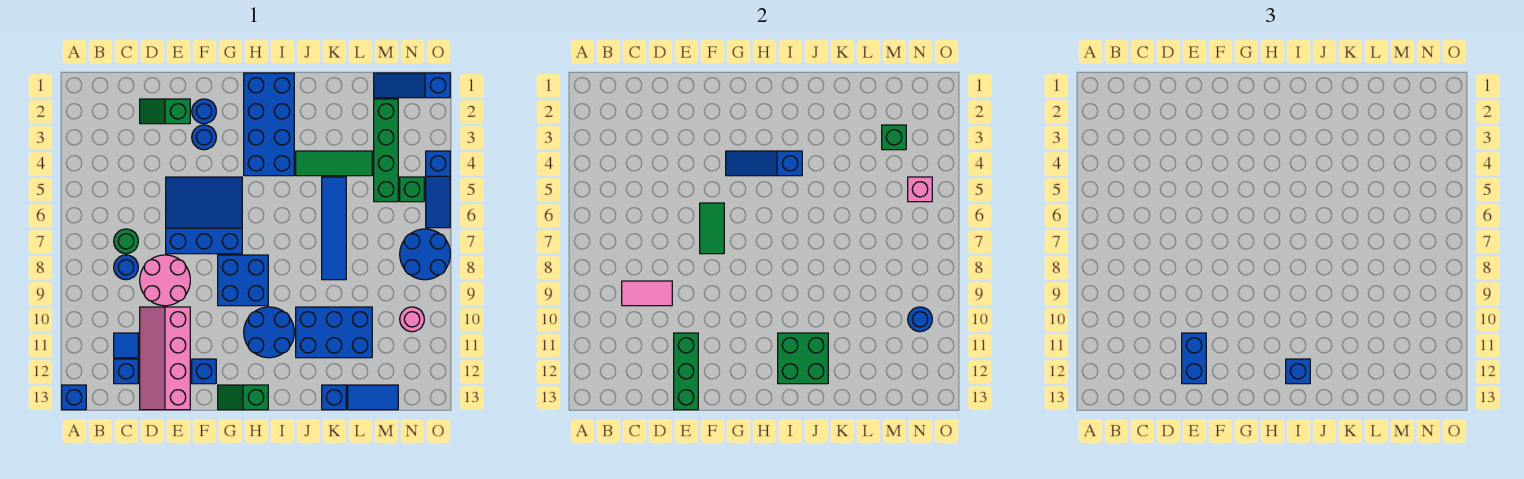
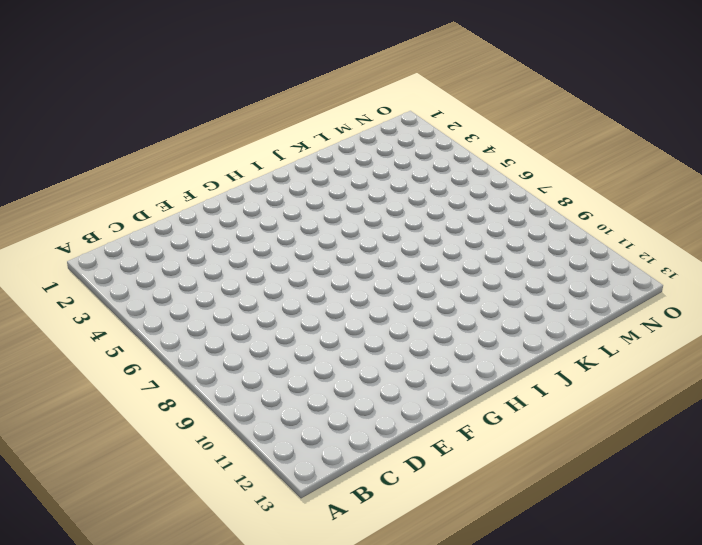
none -> blue brick A13 level 1
none -> green round brick C7 level 1
none -> blue round brick C8 level 1
none -> blue tile C11 level 1

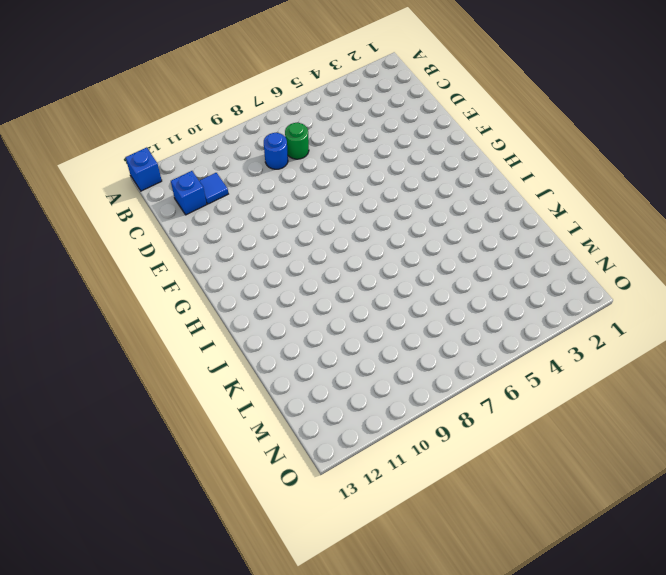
none -> green slope D2:E2 level 1 top E
none -> pink round brick D8:E9 level 1
none -> pink slope D10:E13 level 1 top E
none -> blue slope E5:G7 level 1 top 7

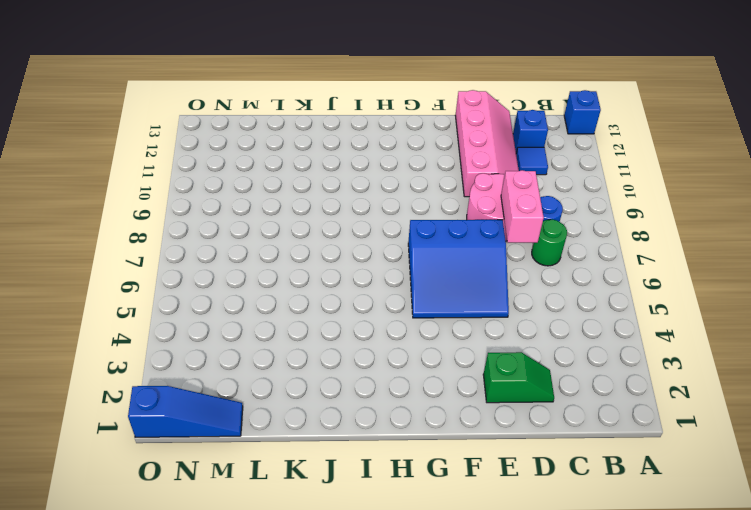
pink brick D7:D8 level 2 -> none
none -> blue round brick F2 level 1
none -> blue round brick F3 level 1
none -> blue brick F12 level 1
none -> blue brick G8:H9 level 1

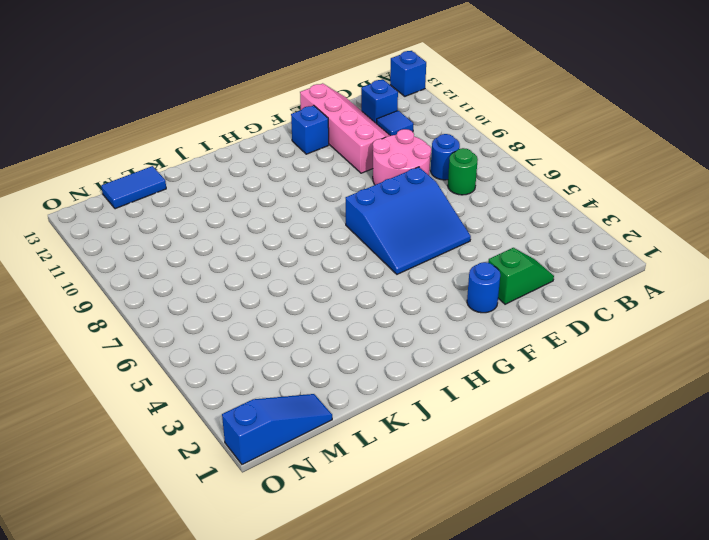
none -> blue round brick F3 level 1
none -> blue brick G8:H9 level 1
none -> green slope G13:H13 level 1 top H
none -> blue brick H1:I4 level 1

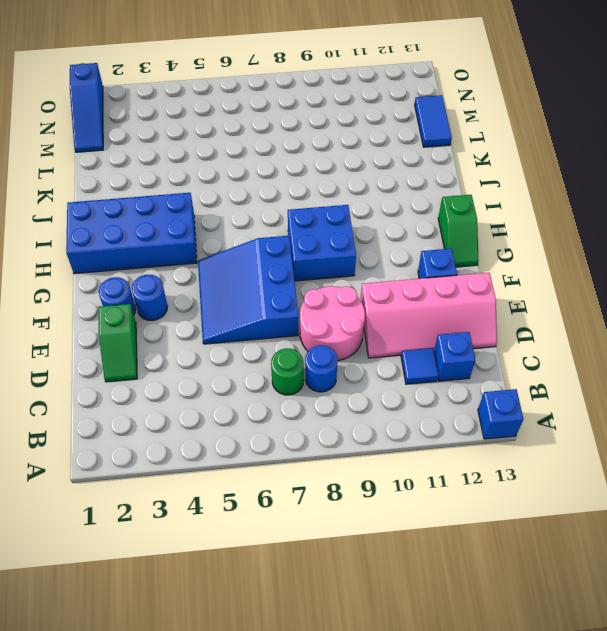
none -> blue round brick H10:I11 level 1
none -> green tile J4:L4 level 1
none -> blue brick J10:L11 level 1
none -> blue tile K5:K8 level 1

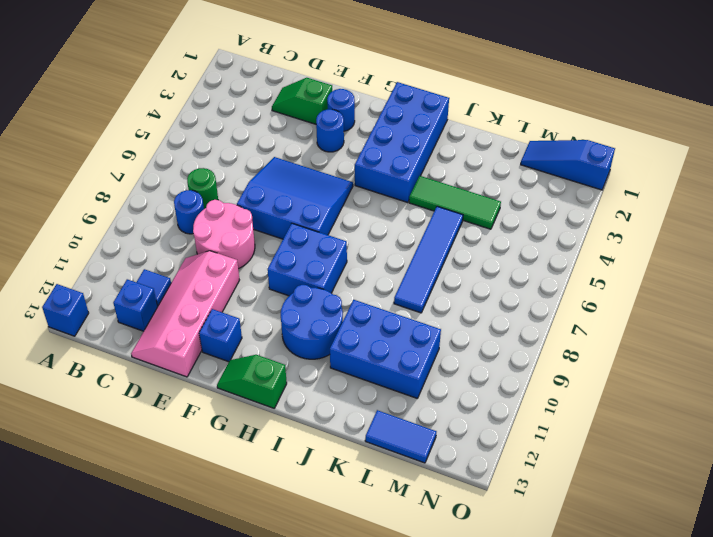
none -> blue brick K13 level 1
none -> green brick M2:M5 level 1
none -> green brick N5 level 1
none -> blue round brick N7:O8 level 1

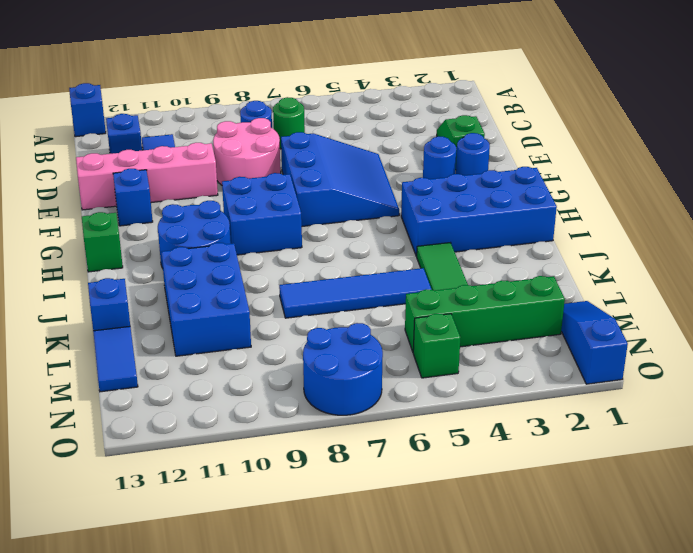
none -> pink round brick N10 level 1
none -> blue slope O4:O6 level 1 top 4
none -> pink tile C9:D9 level 2
none -> green brick E11:E13 level 2

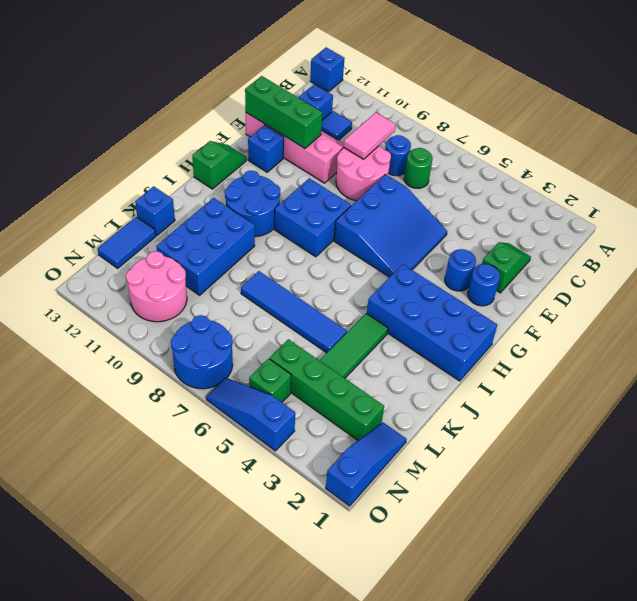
pink round brick M10:N11 level 1 -> pink round brick N10 level 1
none -> green tile F6:F7 level 2
none -> blue slope G4:I4 level 2 top I
none -> green brick I11:J12 level 2
none -> green brick M3 level 2

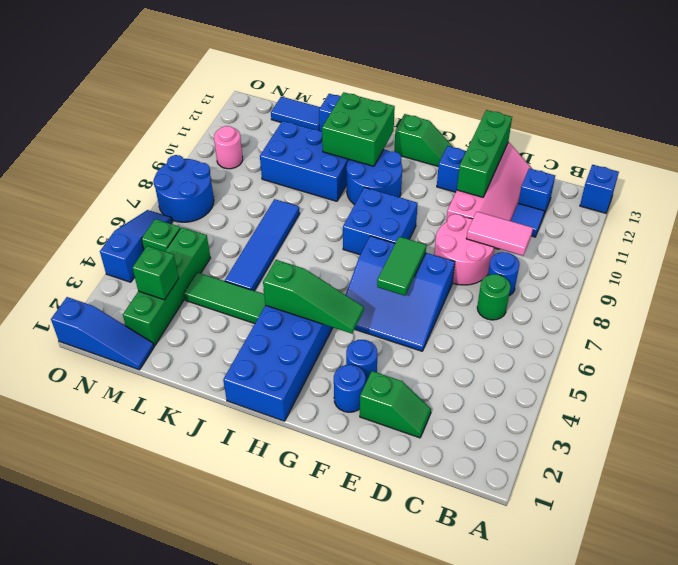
green slope G4:I4 level 2 top I -> blue slope G4:I4 level 2 top I
none -> pink brick N5 level 2
none -> blue round brick N10 level 2
none -> blue brick E11:E12 level 3
none -> blue brick I12 level 3

